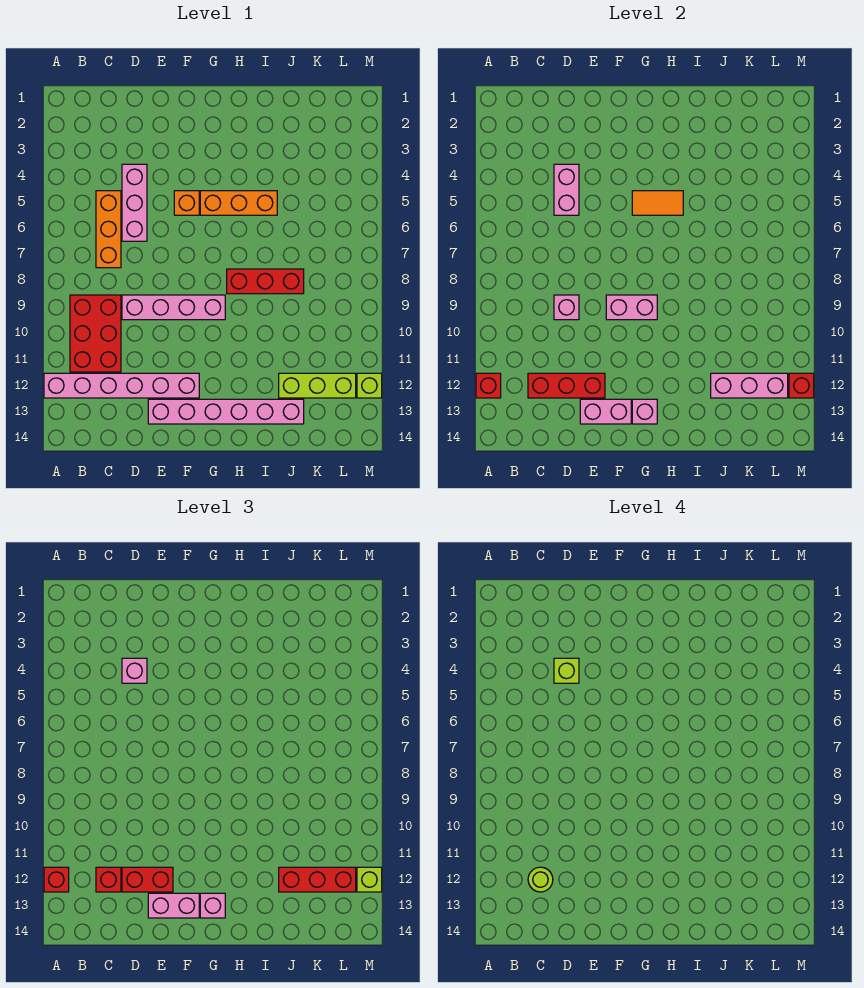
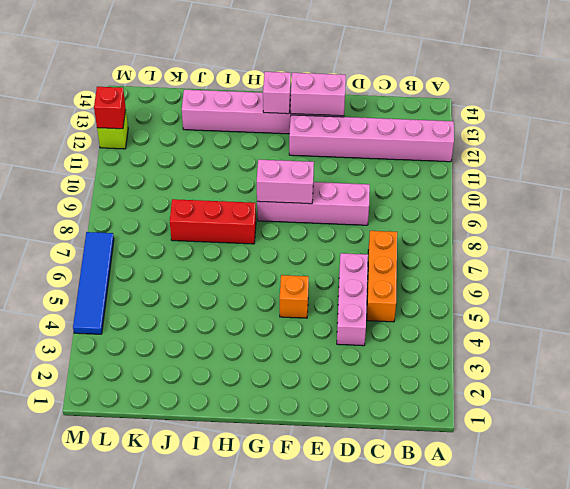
blue tile M4:M7 level 1 -> none
none -> red brick B9:C11 level 1
none -> orange brick G5:I5 level 1
none -> lime brick J12:L12 level 1
none -> red brick A12 level 2

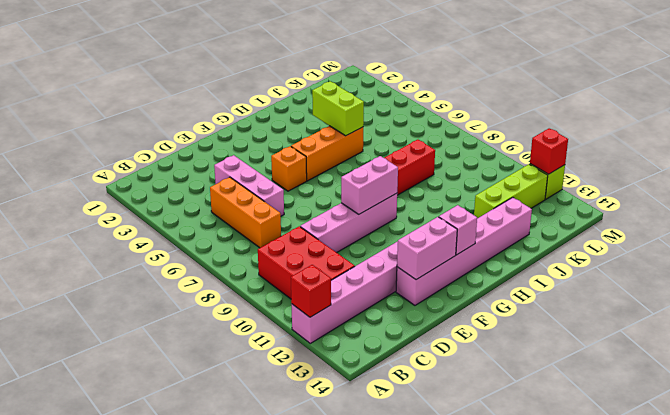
lime brick I4:I5 level 2 -> none
none -> red brick C12:E12 level 2
none -> pink brick D4:D5 level 2
none -> pink brick D9 level 2
none -> orange tile G5:H5 level 2

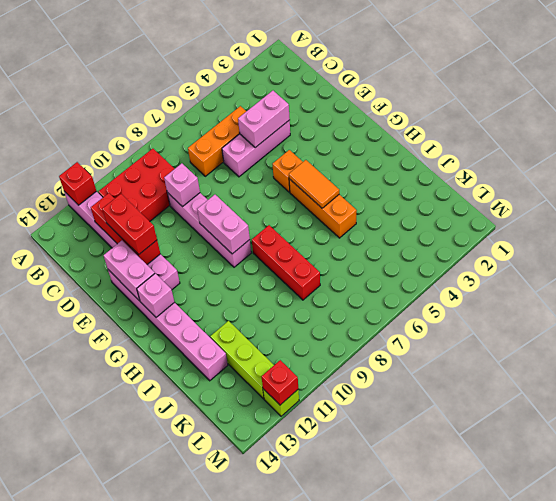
none -> pink brick J12:L12 level 2
none -> red brick A12 level 3
none -> red brick C12 level 3
none -> pink brick D4 level 3

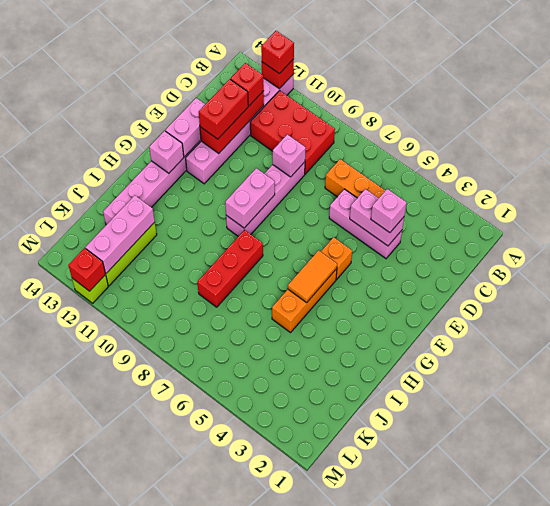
none -> pink brick E13:F13 level 3
none -> pink brick G13 level 3
none -> red brick J12:L12 level 3
none -> lime brick M12 level 3

